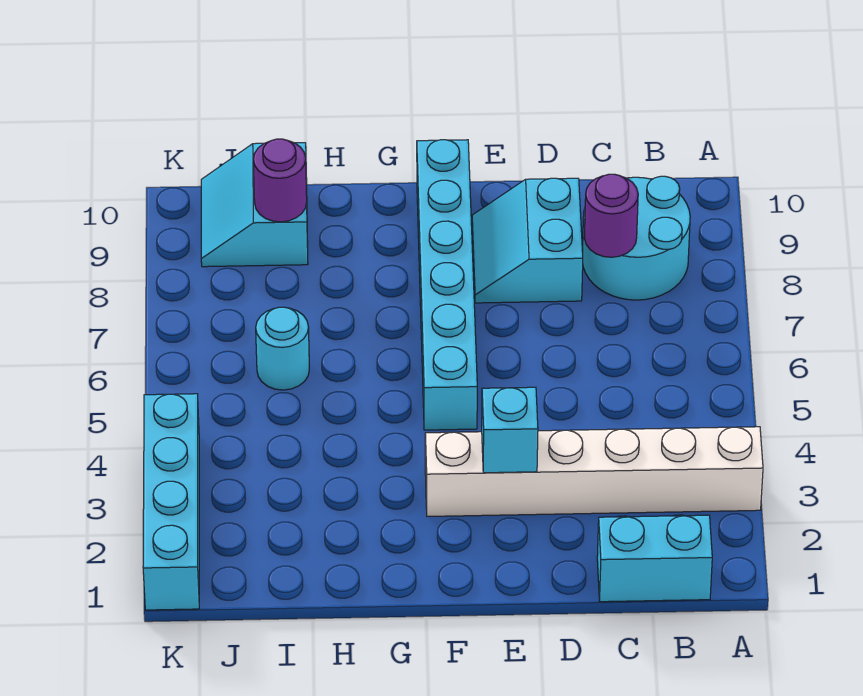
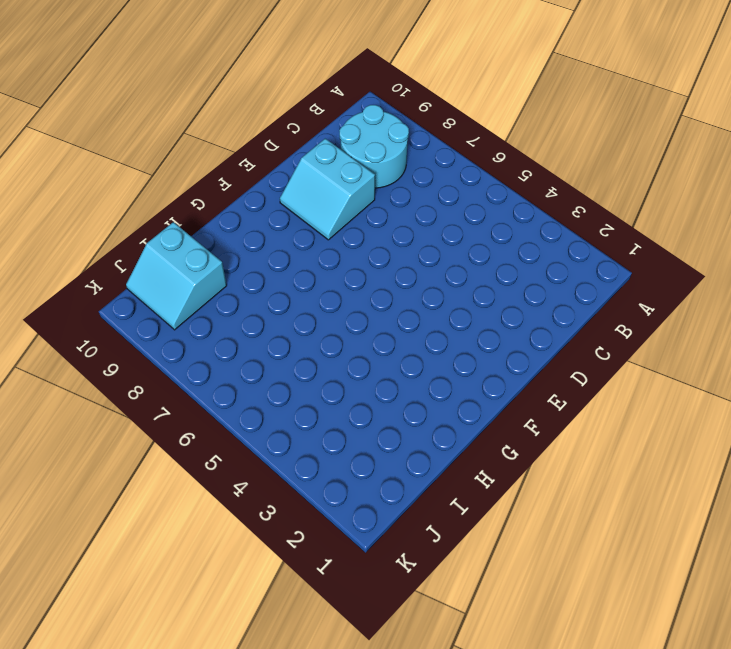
none -> white brick A3:F3 level 1
none -> cyan brick B1:C1 level 1

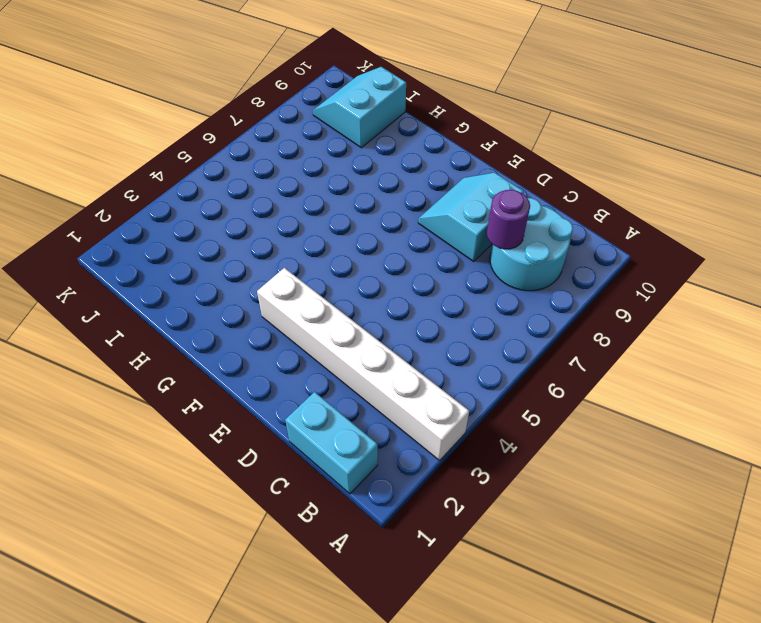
none -> cyan brick F5:F10 level 1
none -> cyan round brick I6 level 1

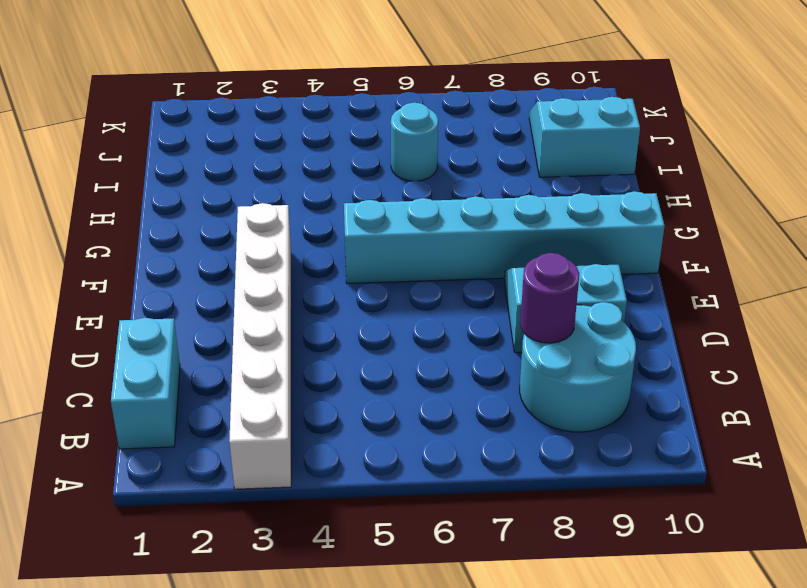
none -> cyan brick K1:K4 level 1
none -> cyan brick E3 level 2

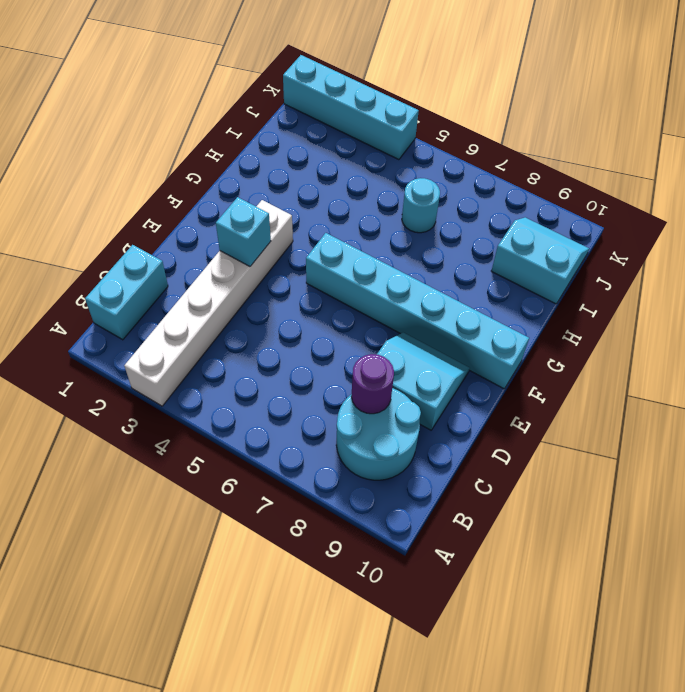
none -> purple round brick I9 level 2

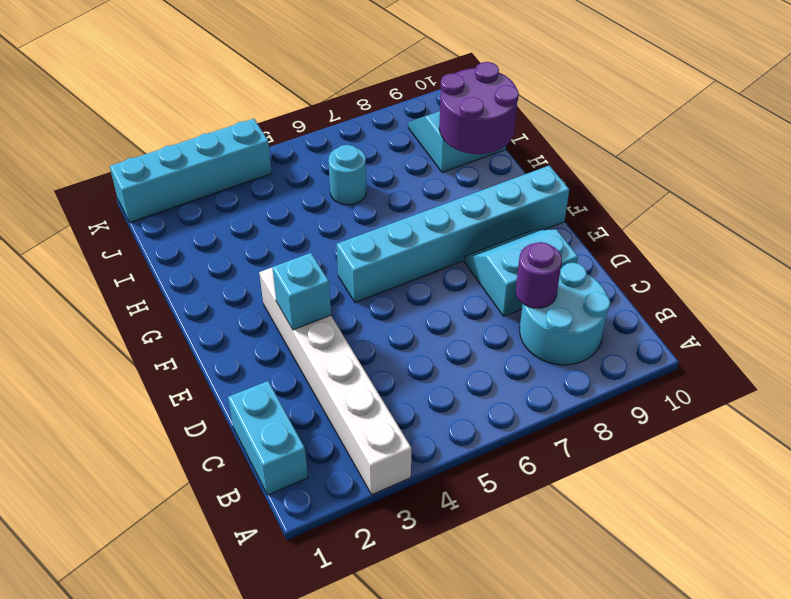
purple round brick H9:I10 level 2 -> purple round brick I9 level 2

